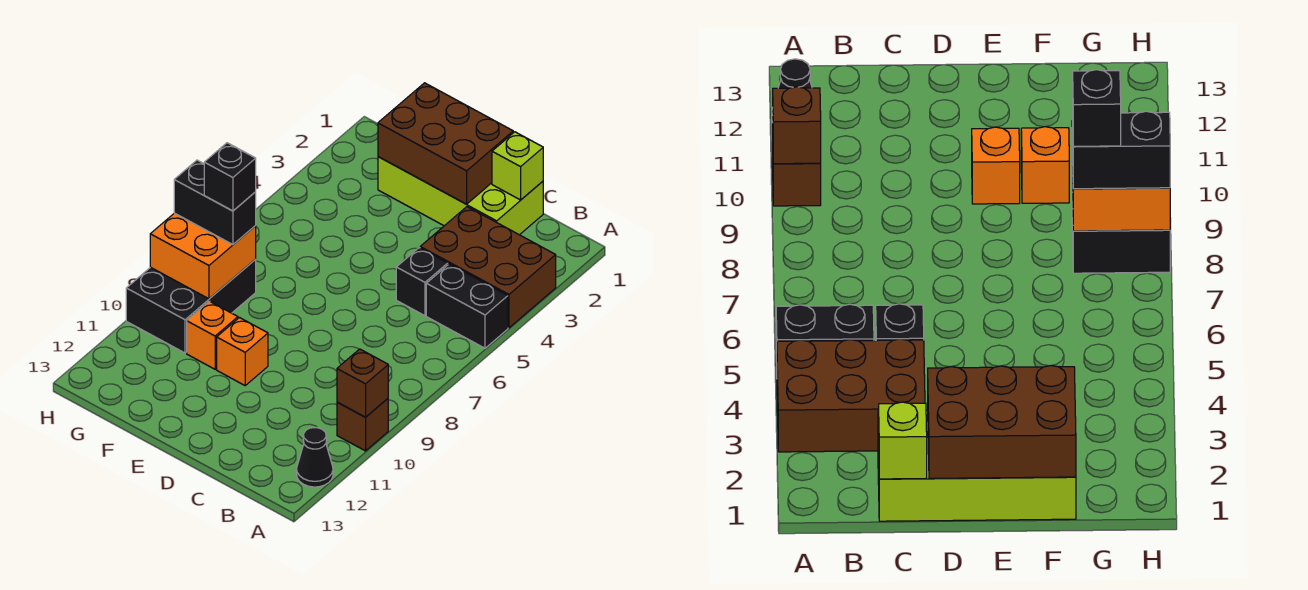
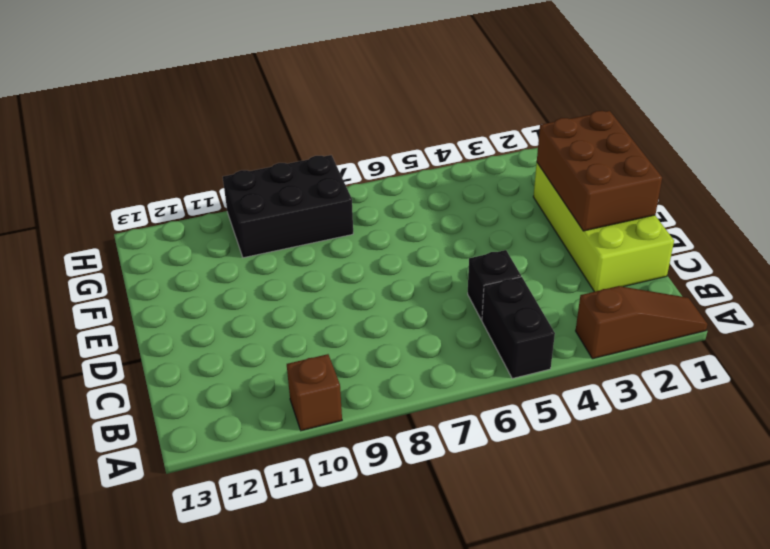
brown slope A1:A3 level 1 top 3 -> brown brick A3:C4 level 1
none -> black cone A12 level 1
none -> orange brick E10 level 1
none -> orange brick F10 level 1

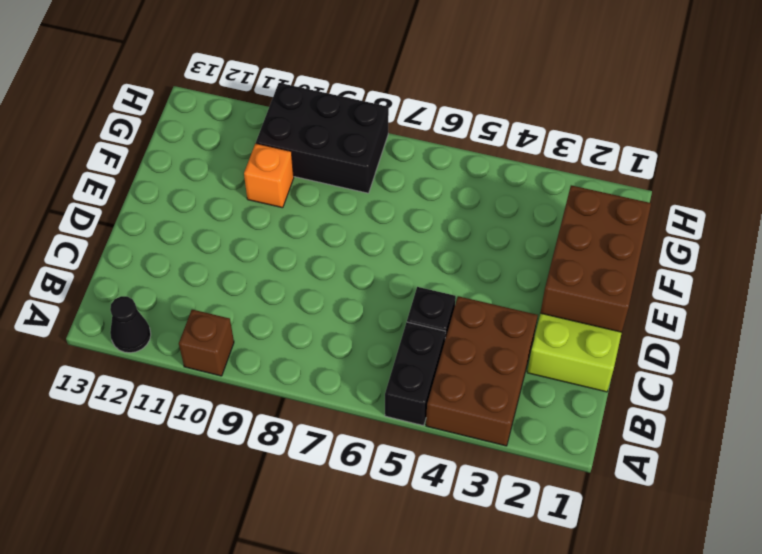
none -> orange brick E10 level 1
none -> brown brick A10 level 2
none -> lime brick C1 level 2

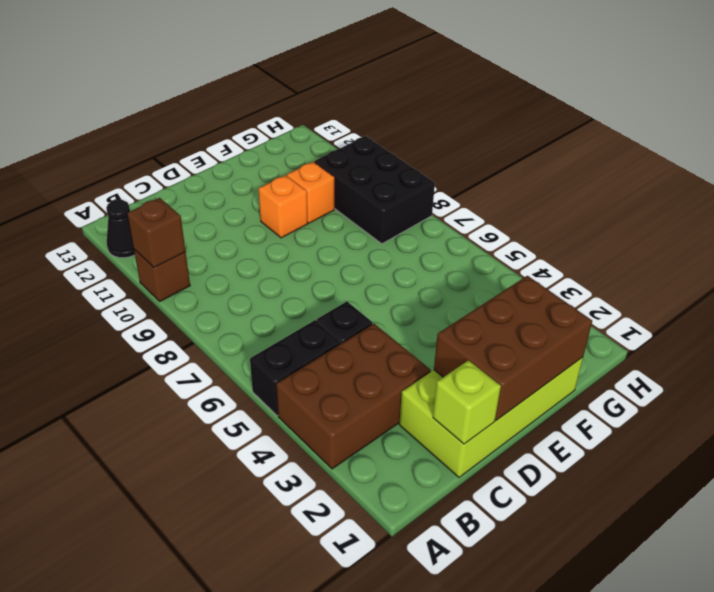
none -> orange brick G8:H9 level 2
none -> black brick G8:H8 level 3
none -> black brick G8 level 4

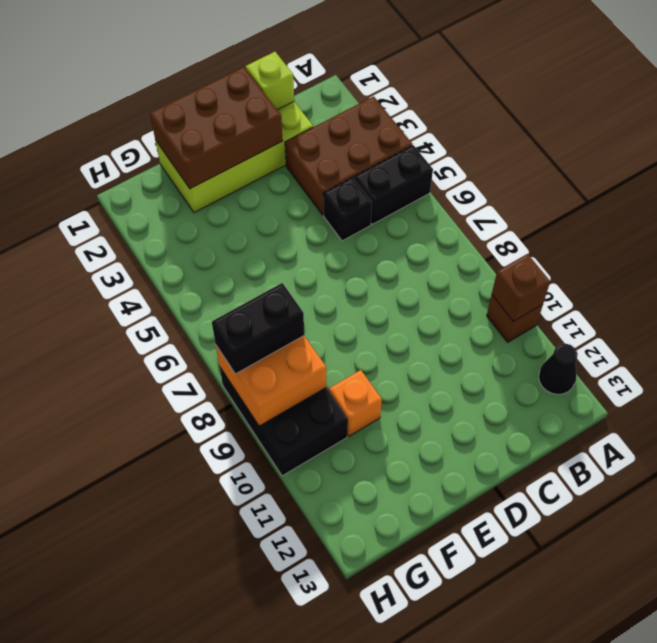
none -> orange brick E10 level 1
none -> black brick G8 level 4

